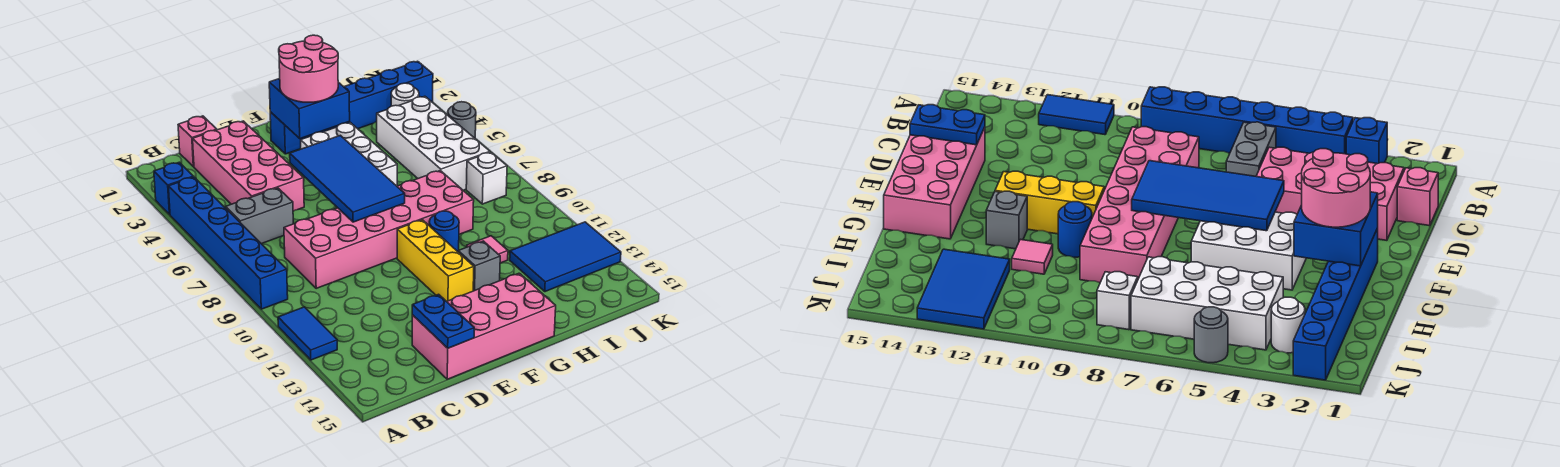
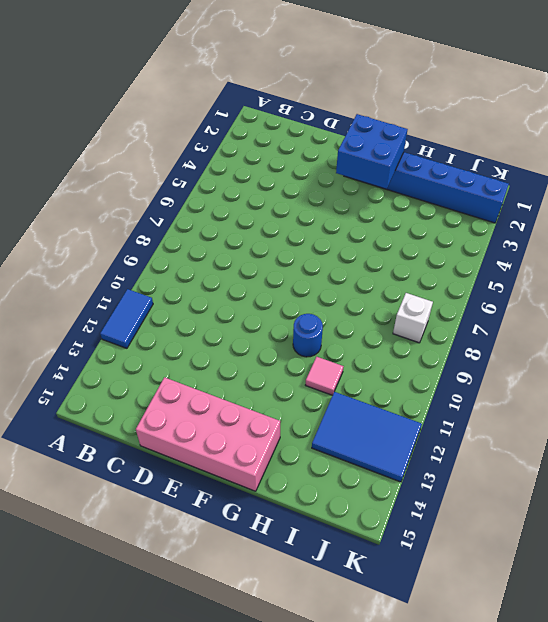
none -> blue brick A3 level 1
none -> blue brick A4:A9 level 1
none -> grey brick B6:C6 level 1

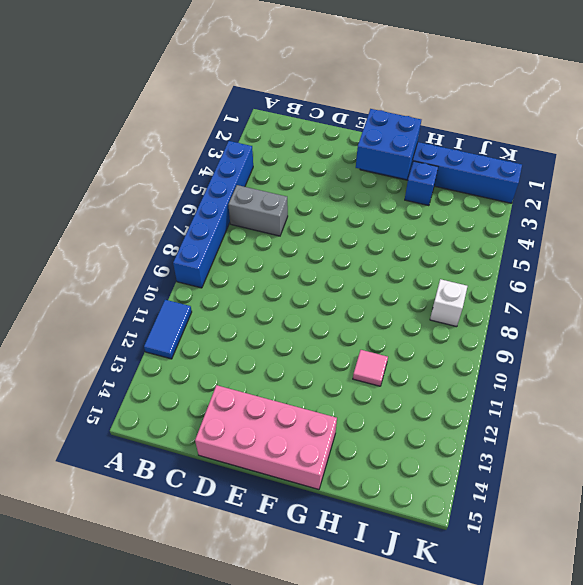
blue brick H3 level 1 -> blue brick A3 level 1
none -> pink brick C1 level 1
none -> pink brick C2:D5 level 1
none -> pink brick C8:H9 level 1

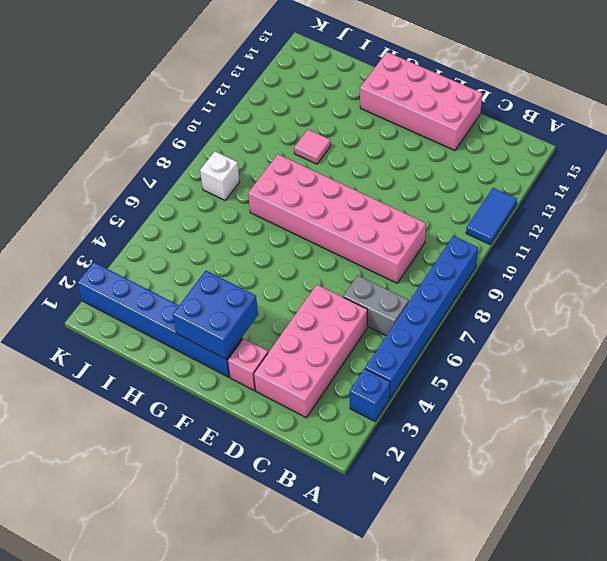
pink brick E2 level 1 -> pink brick C1 level 1
none -> white brick F4:G6 level 1
none -> yellow brick F10:F12 level 1
none -> blue round brick G10 level 1

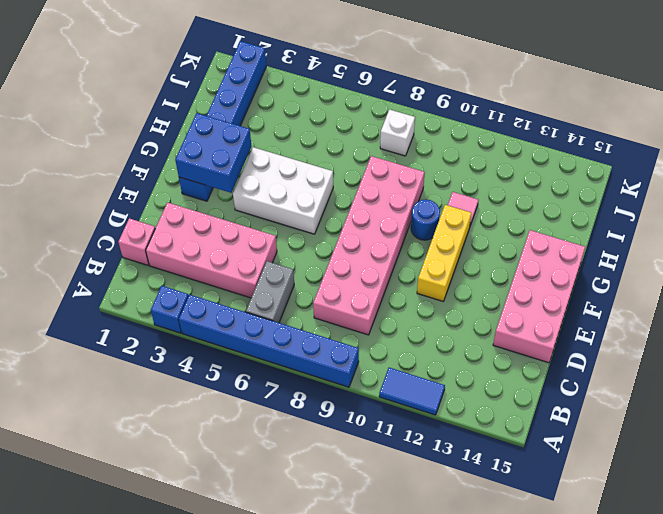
yellow brick E11:G11 level 1 -> yellow brick F10:F12 level 1
none -> grey brick G12 level 1
none -> white brick I4:J7 level 1
none -> blue tile I12:K13 level 1

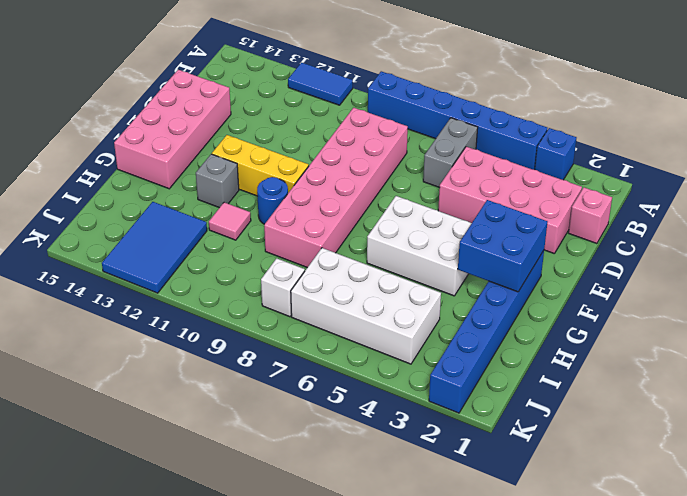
none -> white round brick J3 level 1
none -> grey round brick K5 level 1
none -> blue plate D14:D15 level 2

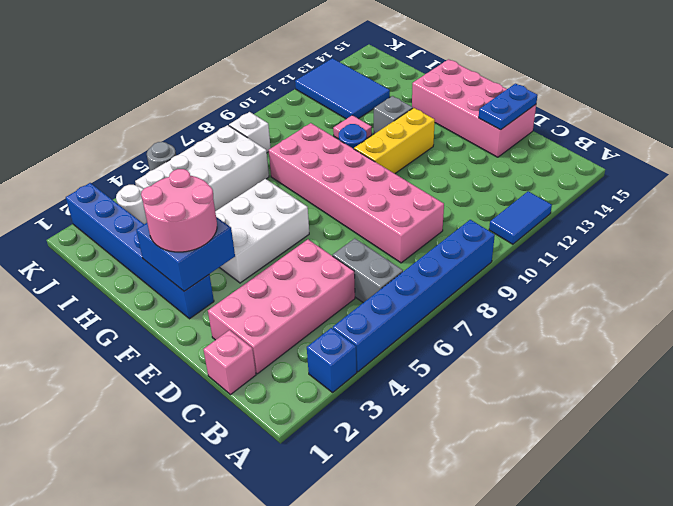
none -> blue tile E5:F8 level 2

